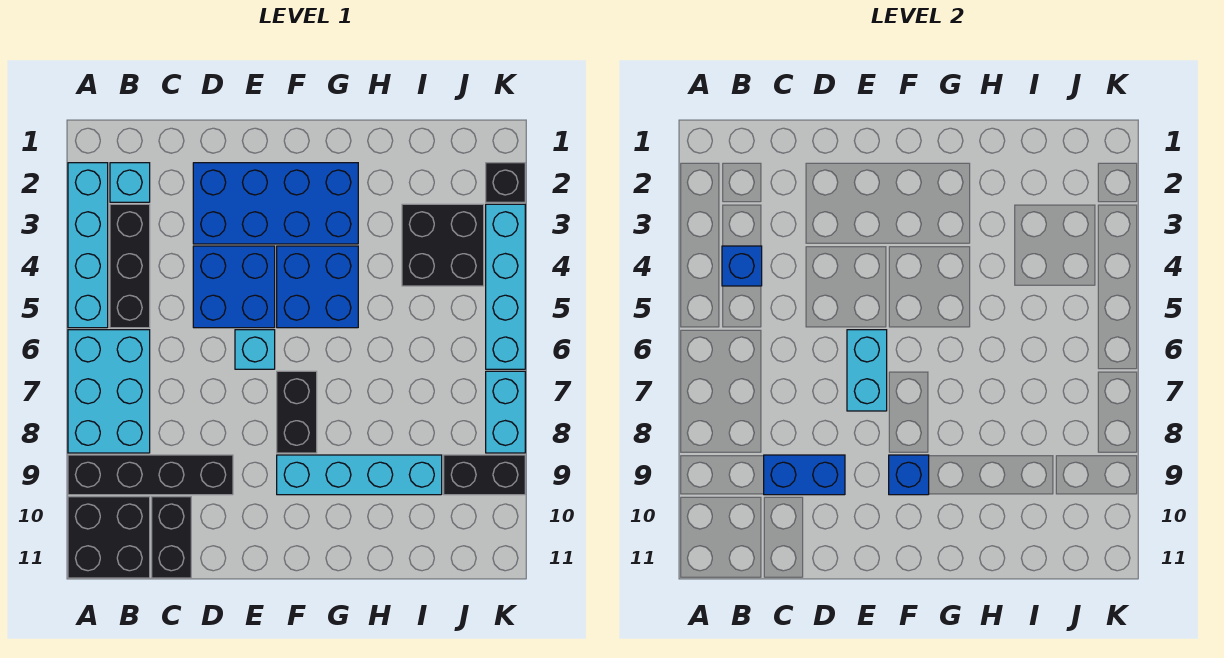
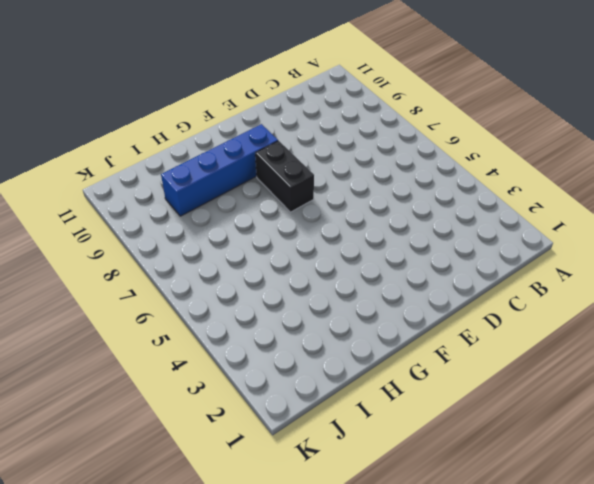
blue brick F9:I9 level 1 -> cyan brick F9:I9 level 1
none -> cyan brick A2:A5 level 1
none -> cyan brick A6:B8 level 1
none -> black brick A9:D9 level 1

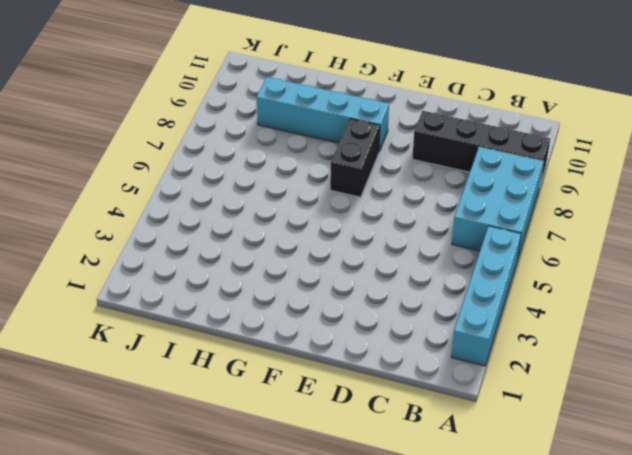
none -> black brick A10:B11 level 1
none -> cyan brick B2 level 1
none -> black brick B3:B5 level 1

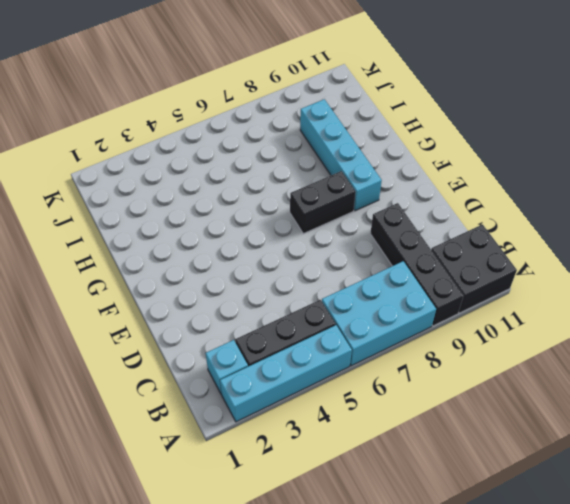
none -> black brick C10:C11 level 1
none -> blue brick D2:G3 level 1
none -> blue brick D4:E5 level 1

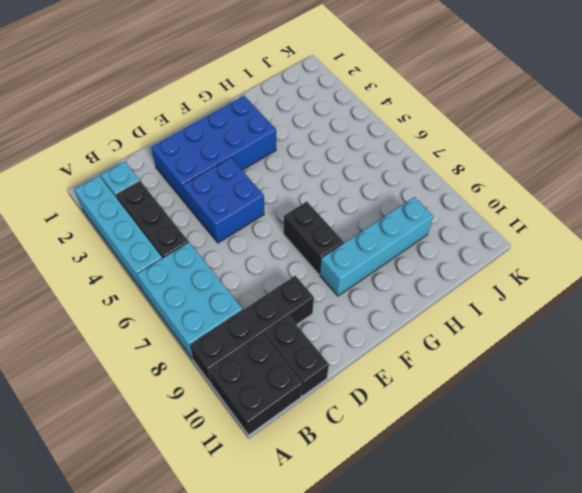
none -> cyan brick E6 level 1
none -> blue brick F4:G5 level 1
none -> black brick I3:J4 level 1

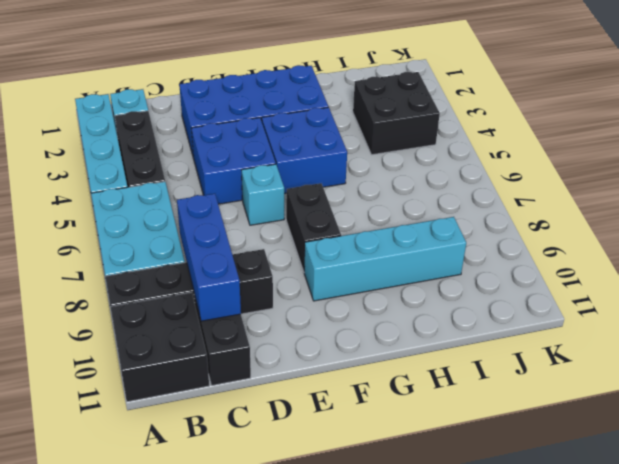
blue brick C8:C10 level 2 -> blue brick C9:D9 level 2
none -> black brick J9:K9 level 1
none -> black brick K2 level 1
none -> cyan brick K3:K6 level 1

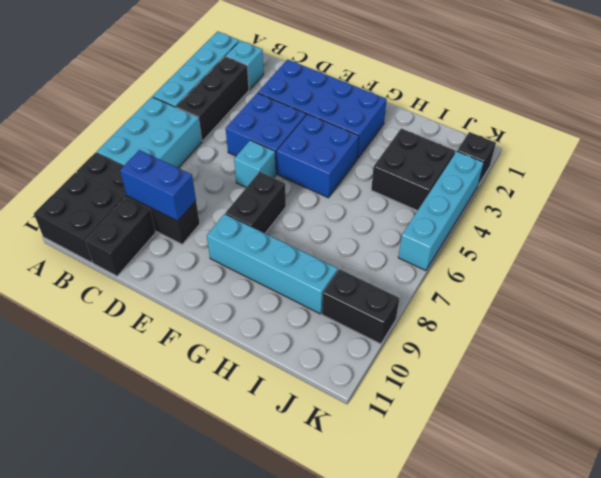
none -> cyan brick K7:K8 level 1
none -> blue brick B4 level 2
none -> cyan brick E6:E7 level 2

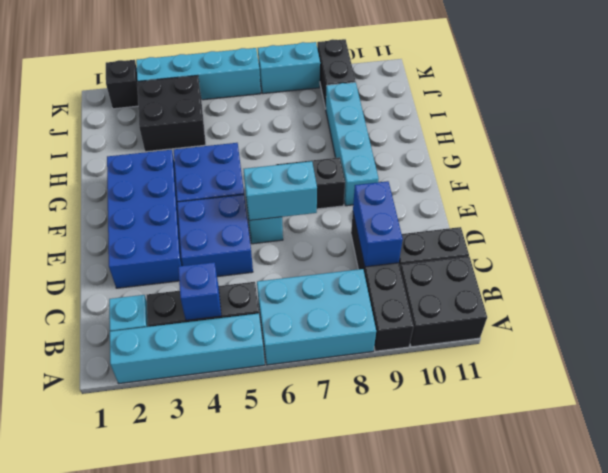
none -> blue brick F9 level 2

